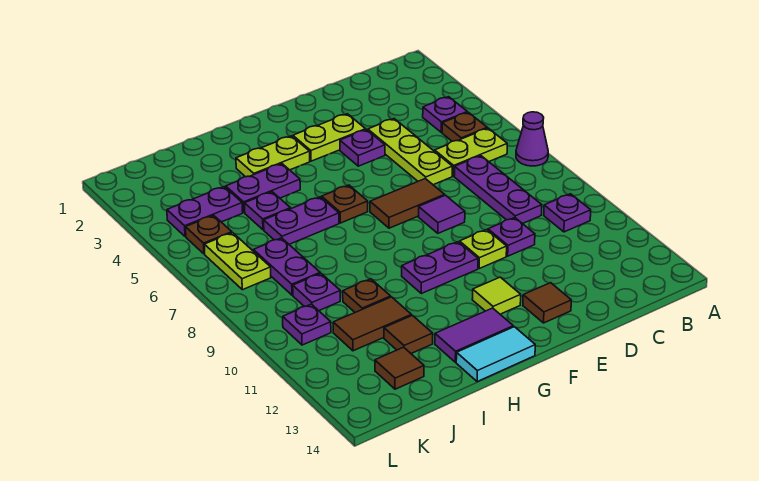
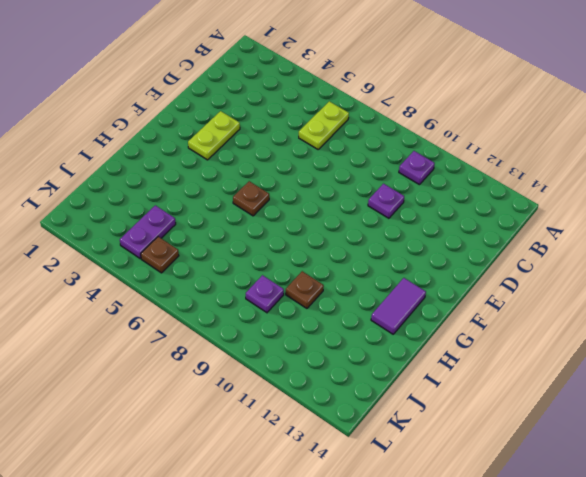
none -> purple cone A7 level 1
none -> purple plate B4 level 1
none -> brown plate B5 level 1
none -> purple plate C7:C9 level 1

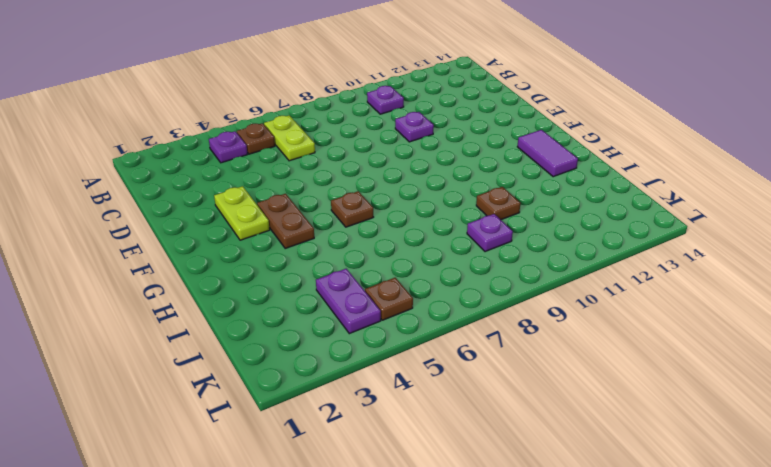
brown plate F4:G4 level 1 -> none
none -> purple cone A7 level 1
none -> purple plate C7:C9 level 1
none -> lime plate D4:D6 level 1
none -> purple plate E4 level 1

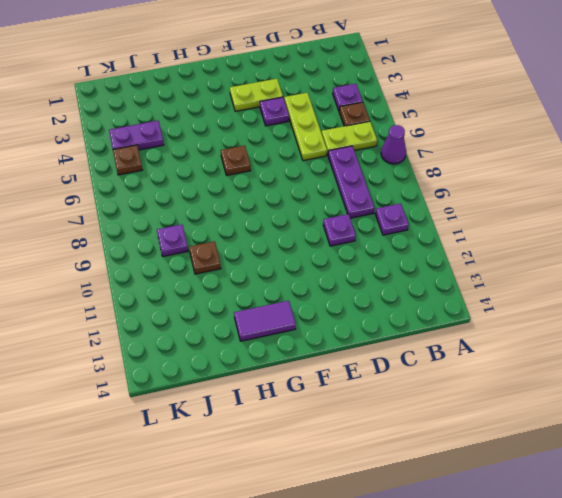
none -> brown tile E7:F7 level 1
none -> purple tile E8 level 1
none -> lime plate E10 level 1
none -> brown tile E13 level 1

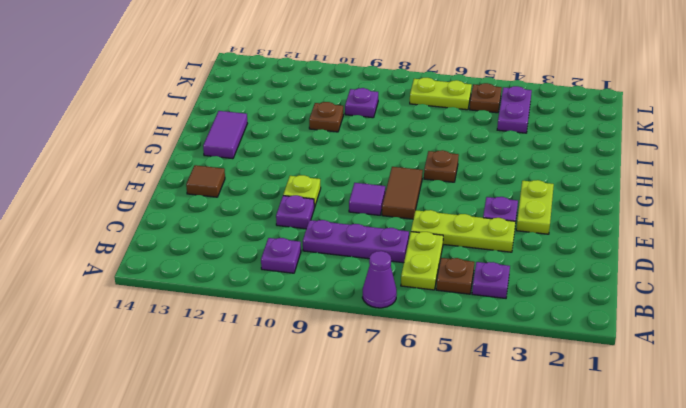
none -> purple plate F10:G10 level 1
none -> lime tile F12 level 1
none -> lime plate G3:H3 level 1
none -> cyan tile G14:H14 level 1

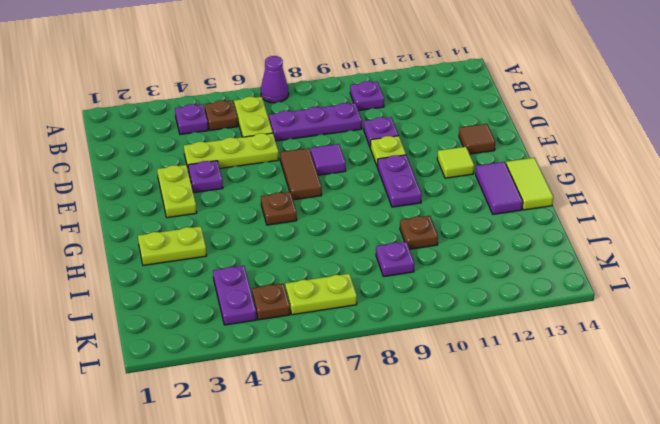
lime tile G14:H14 level 1 -> cyan tile G14:H14 level 1
lime plate H2:H3 level 1 -> lime plate G3:H3 level 1
none -> purple plate H4:I4 level 1
none -> purple plate H6:I6 level 1
none -> purple plate I5 level 1
none -> brown tile I11:J11 level 1

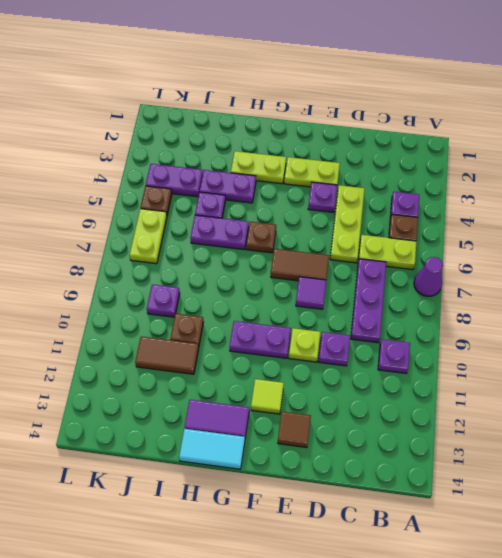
none -> brown tile I12 level 1
none -> purple plate J7:J8 level 1
none -> brown tile J13 level 1
none -> purple plate K10 level 1

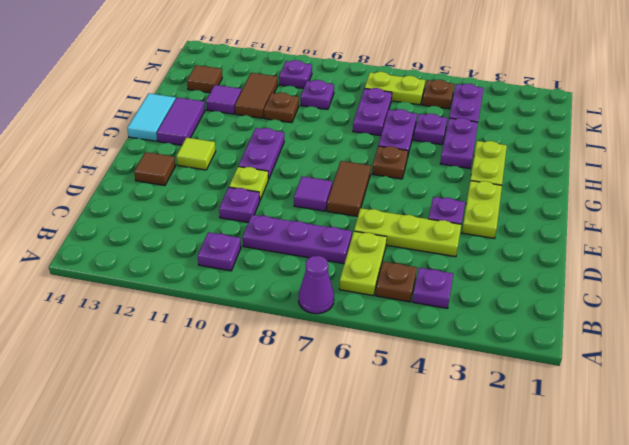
purple plate I7:J7 level 1 -> purple plate J7:J8 level 1
purple tile I12 level 1 -> brown tile I12 level 1

